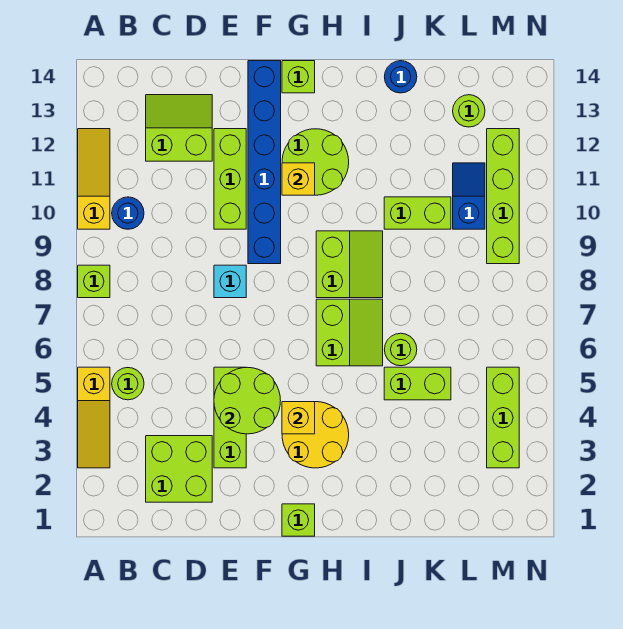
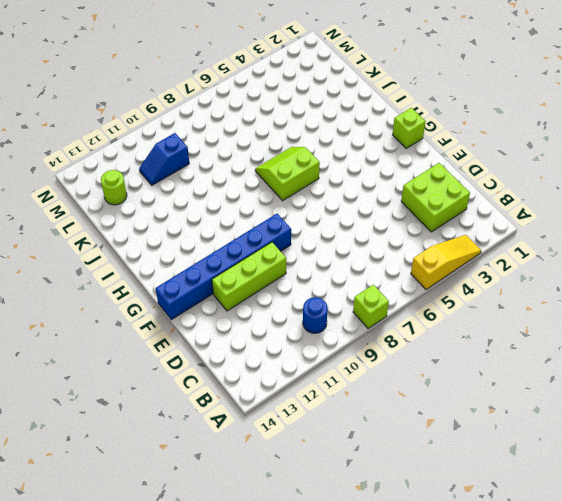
none -> yellow slope A10:A12 level 1 top 10
none -> lime round brick B5 level 1
none -> lime slope C12:D13 level 1 top 12

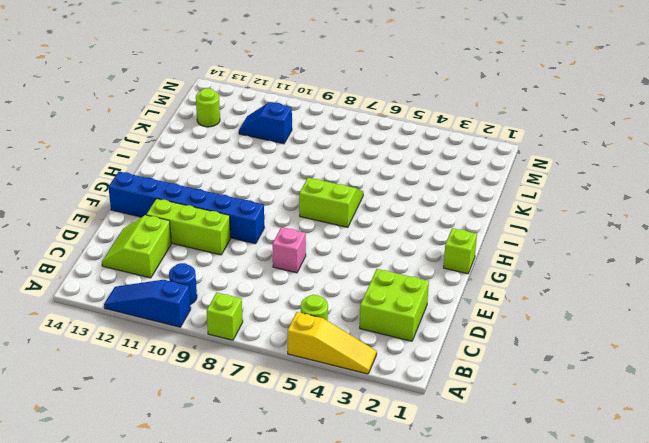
blue slope A10:A12 level 1 top 10 -> yellow slope A10:A12 level 1 top 10
pink brick E7 level 1 -> none
none -> lime brick E3:E5 level 1
none -> cyan brick E8 level 1
none -> yellow round brick G3:H4 level 1

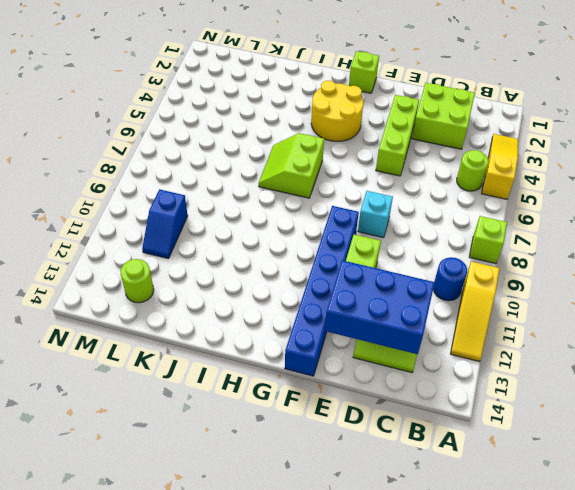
blue brick C12:E13 level 2 -> none
none -> lime round brick G11:H12 level 1
none -> lime brick G14 level 1
none -> lime slope H8:I9 level 1 top H

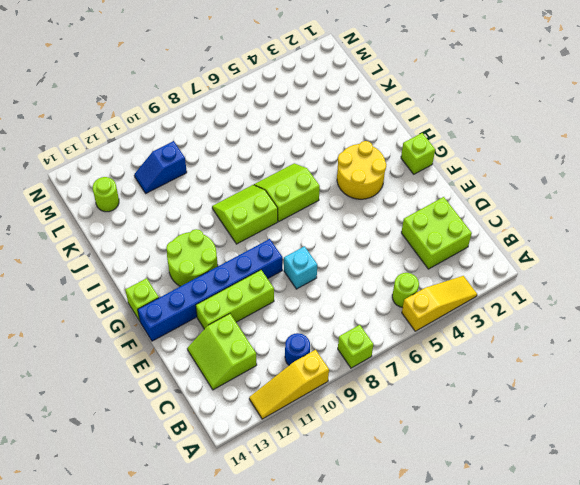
none -> lime brick E3:E5 level 1
none -> lime brick J5:K5 level 1
none -> lime round brick J6 level 1

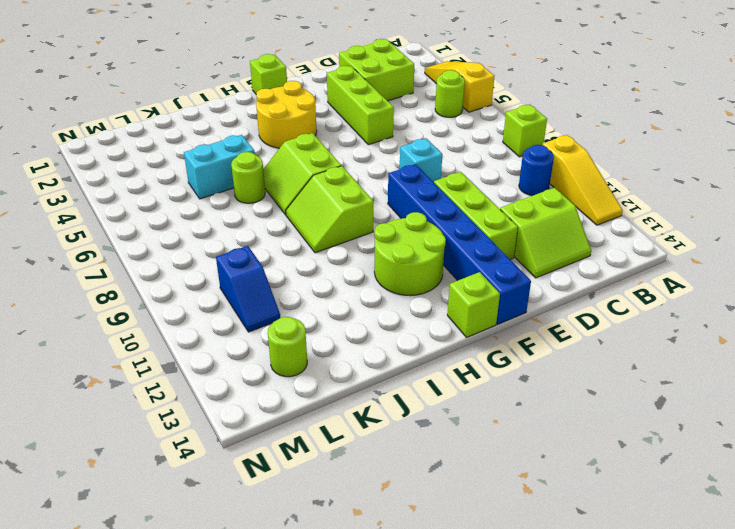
cyan brick J5:K5 level 1 -> lime brick J5:K5 level 1
none -> lime brick J10:K10 level 1
none -> blue round brick J14 level 1
none -> lime brick M3:M5 level 1

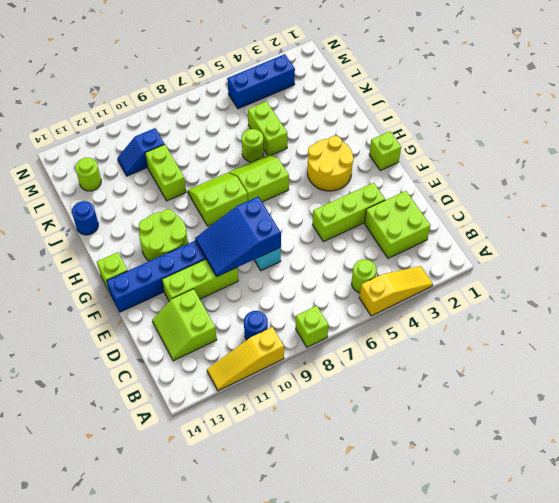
blue slope E8:F10 level 2 top 8 -> none
blue brick M3:M5 level 1 -> lime brick M3:M5 level 1
none -> lime brick M9:M12 level 1
none -> lime round brick E4:F5 level 2
none -> yellow brick G4 level 2

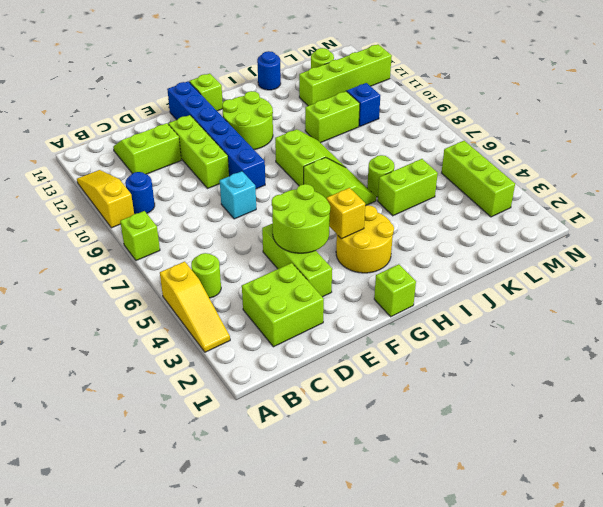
lime brick K12:N12 level 1 -> lime brick M9:M12 level 1
none -> yellow brick G11 level 2

